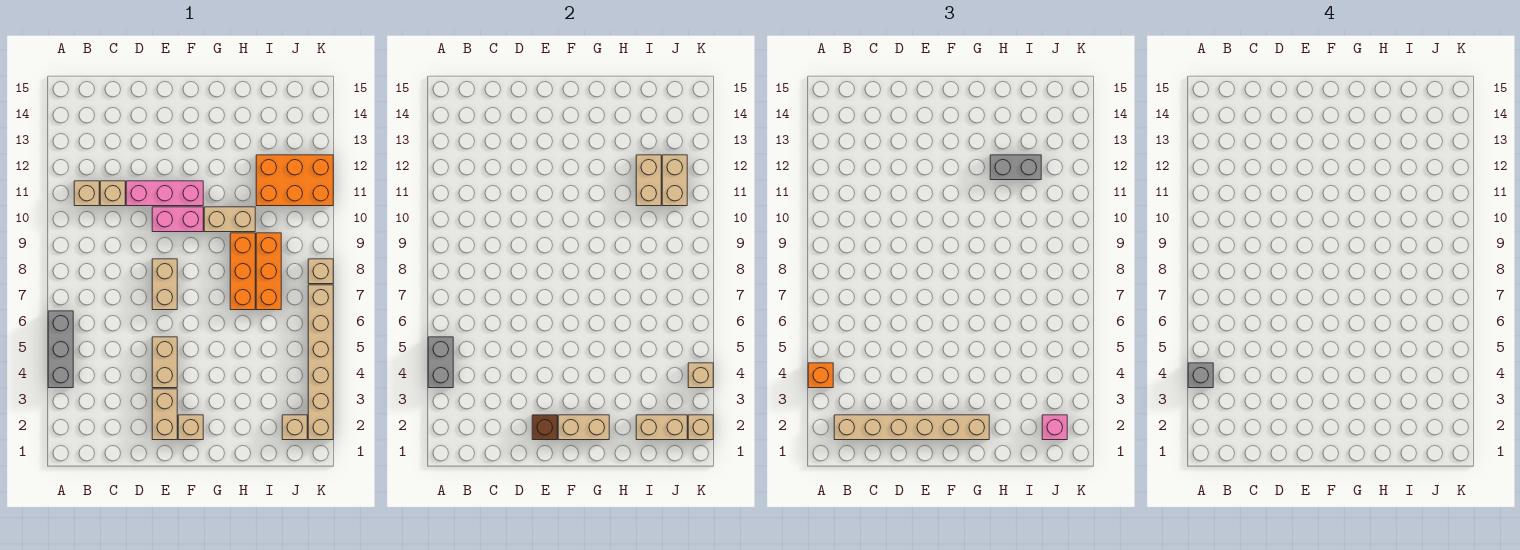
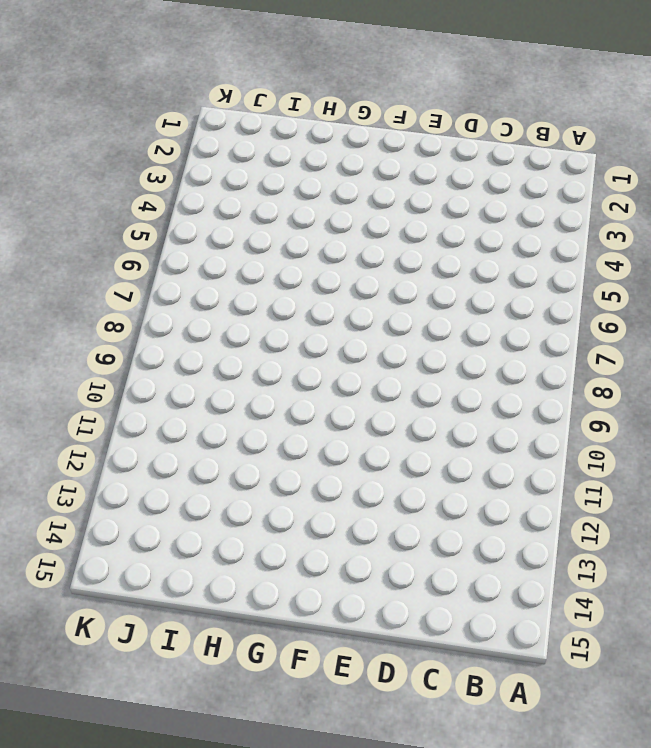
none -> grey brick A4:A6 level 1
none -> tan brick B11 level 1
none -> tan brick C11 level 1

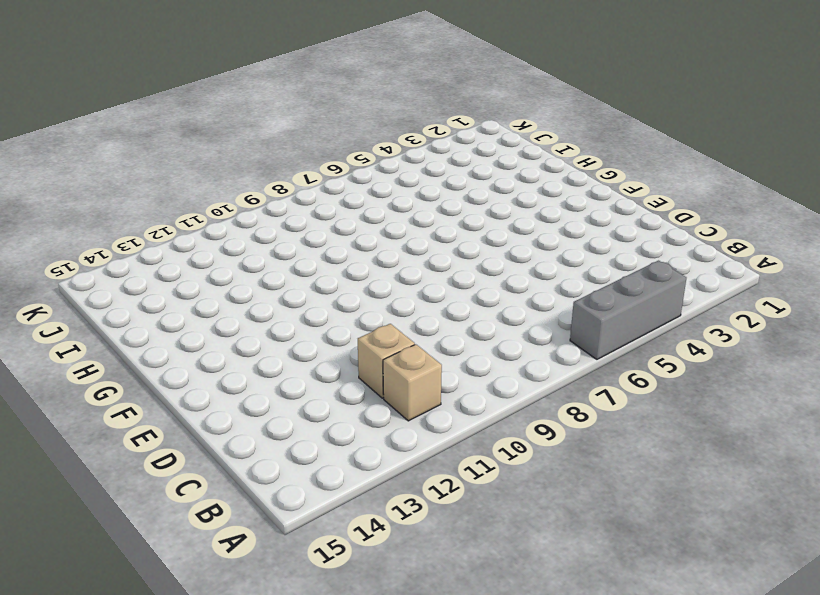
none -> pink brick D11:F11 level 1
none -> tan brick E2:E3 level 1
none -> tan brick E4:E5 level 1

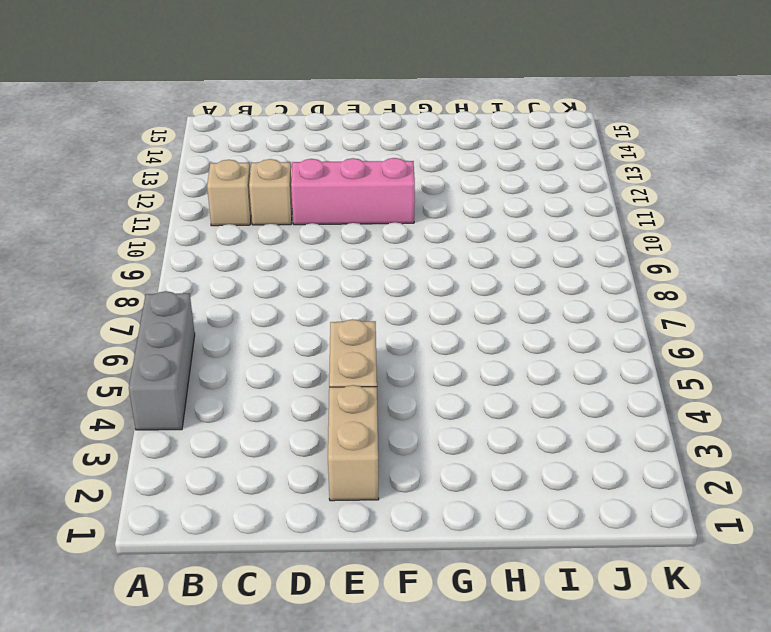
none -> tan brick E7:E8 level 1
none -> pink brick E10:F10 level 1
none -> tan brick F2 level 1

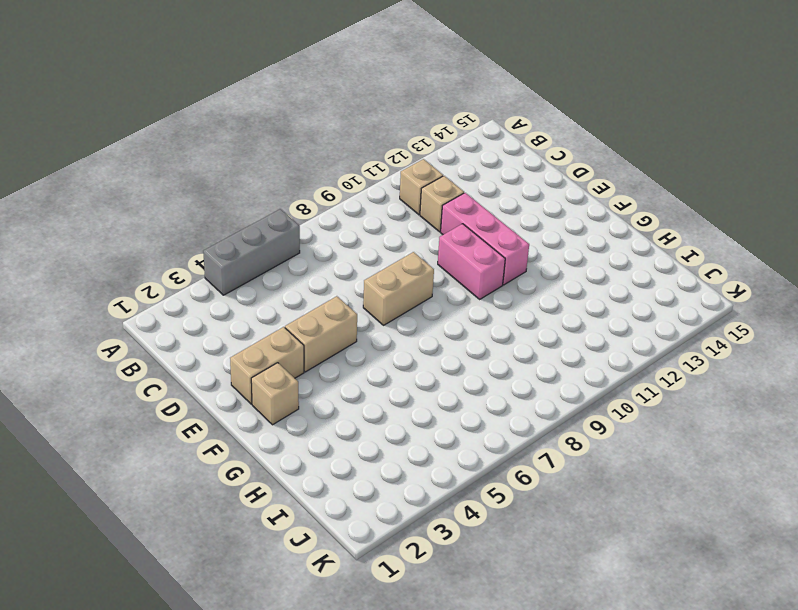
none -> tan brick G10:H10 level 1
none -> orange brick H7:H9 level 1
none -> orange brick I7:I9 level 1

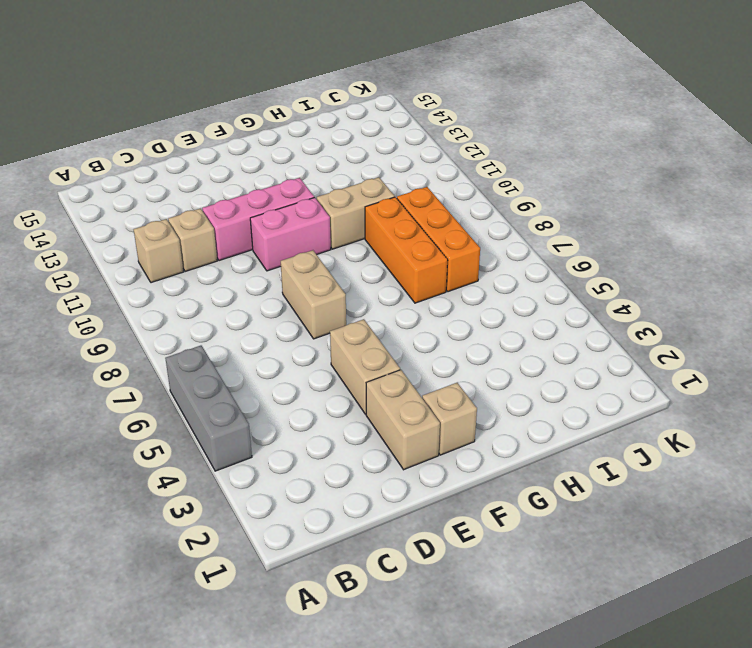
none -> orange brick I11:K12 level 1
none -> tan brick J2 level 1
none -> tan brick K2:K7 level 1

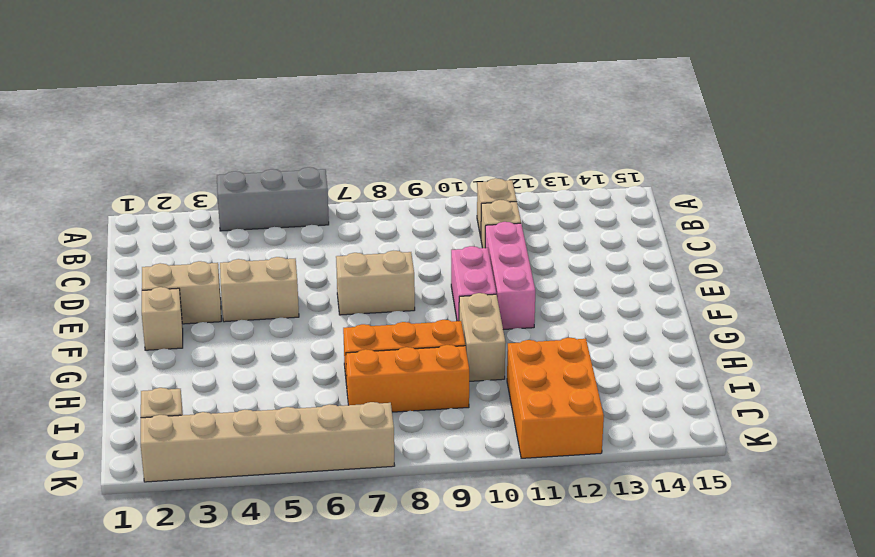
none -> tan brick K8 level 1
none -> grey brick A4:A5 level 2
none -> brown brick E2 level 2

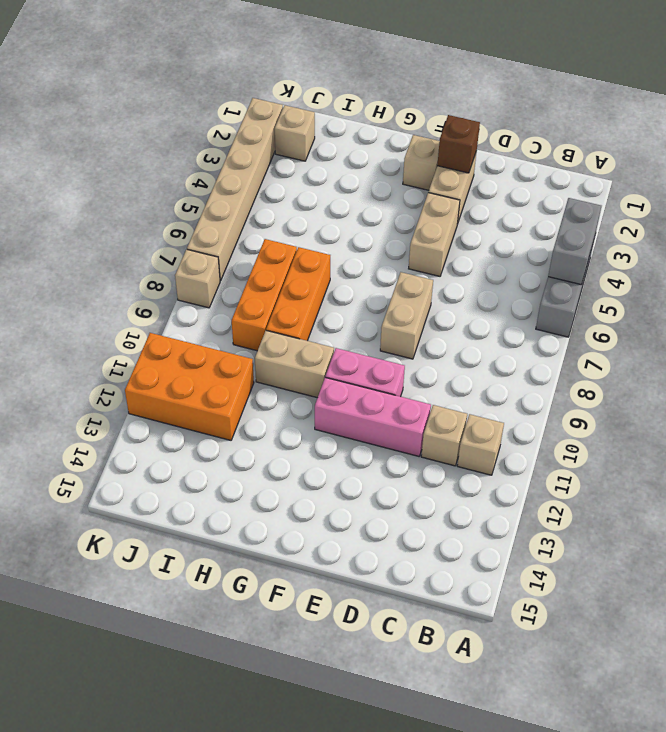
none -> tan brick F2:G2 level 2
none -> tan brick I2:J2 level 2
none -> tan brick I11:I12 level 2

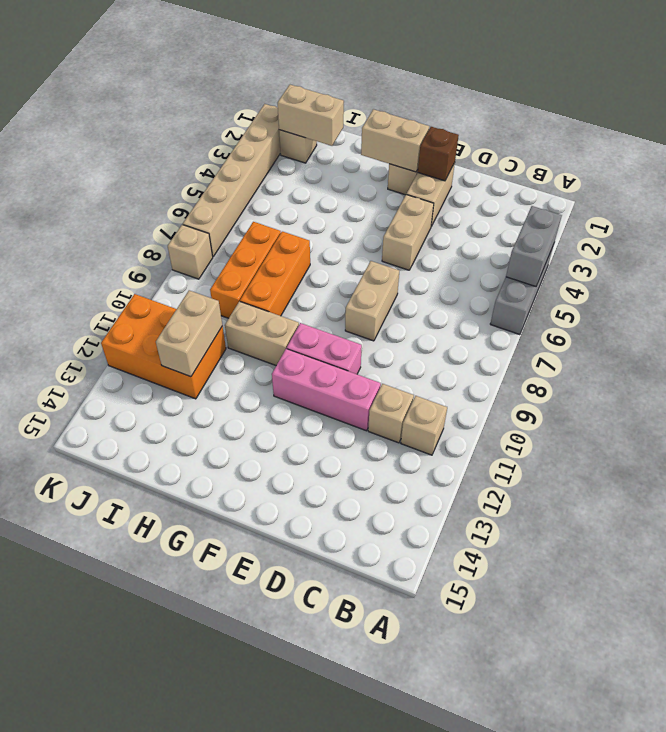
none -> tan brick J11:J12 level 2
none -> tan brick K2 level 2
none -> tan brick K4 level 2

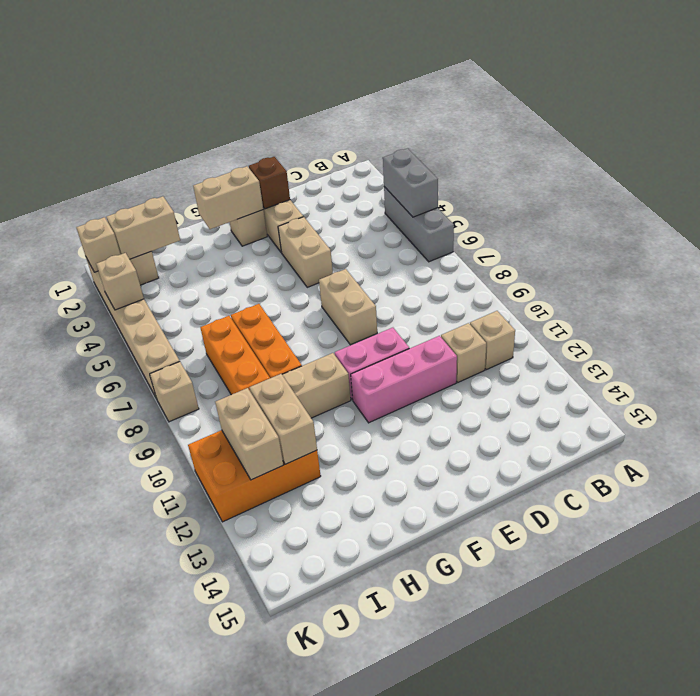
none -> orange brick A4 level 3
none -> tan brick B2:G2 level 3
none -> grey brick H12:I12 level 3

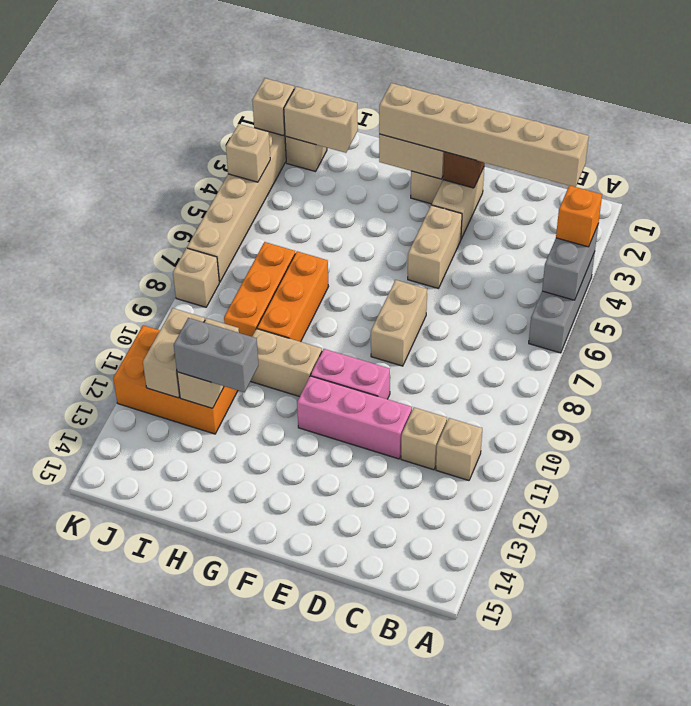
none -> pink brick J2 level 3
none -> grey brick A4 level 4

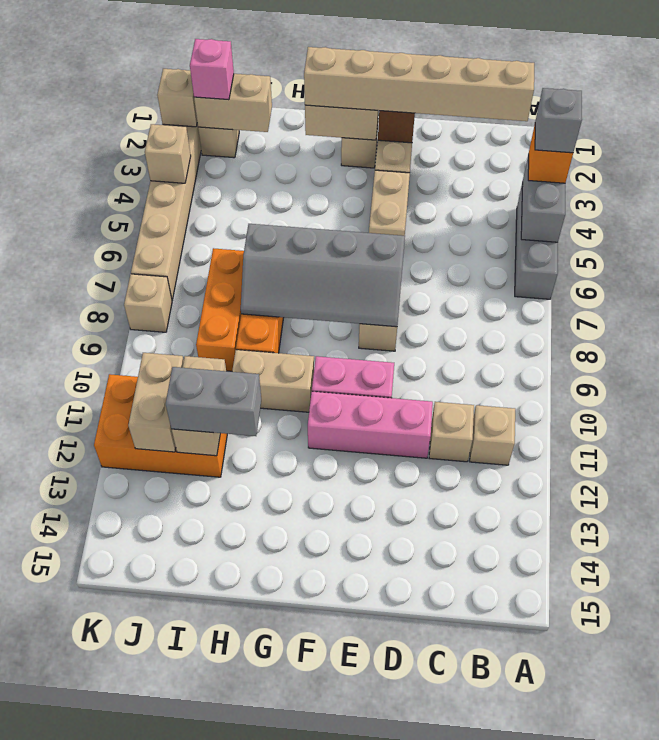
grey slope E7:H8 level 2 top 7 -> none

